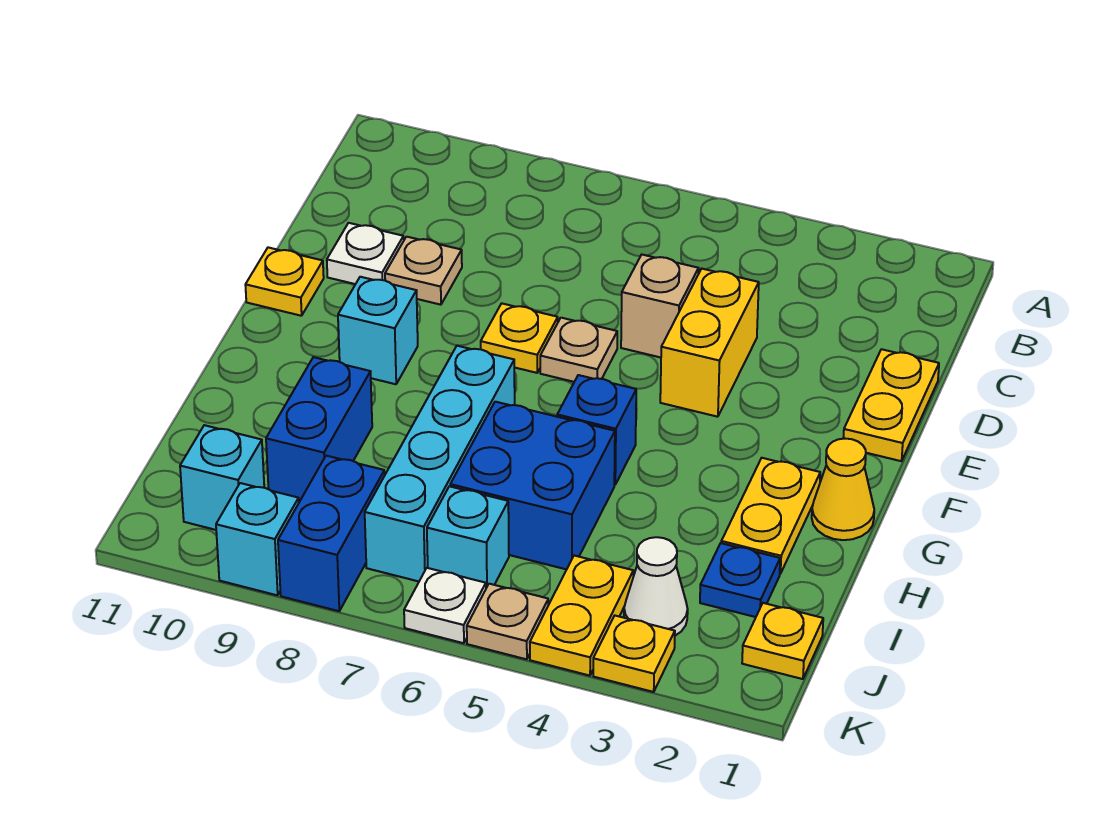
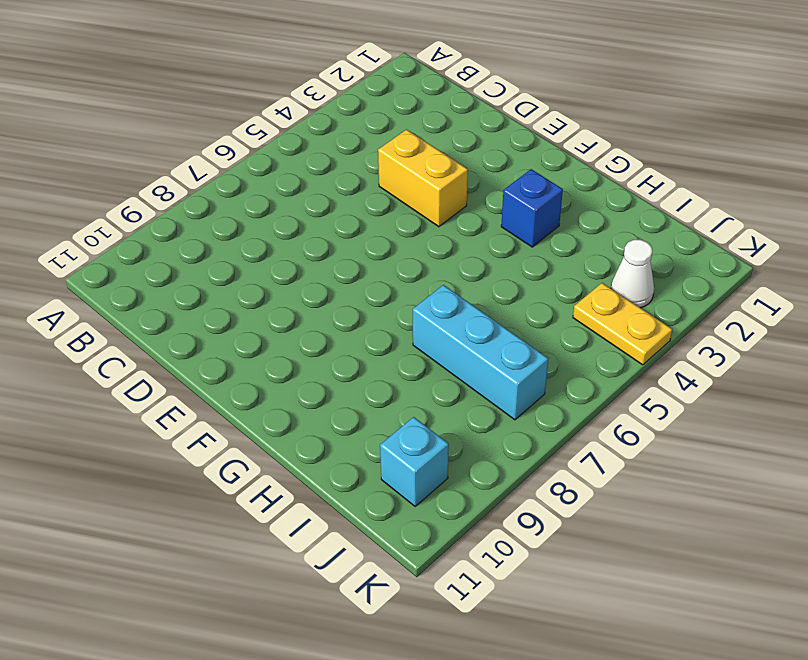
blue brick G3 level 1 -> blue brick G5 level 1
cyan brick H7:J7 level 1 -> cyan brick G7:J7 level 1
none -> yellow plate D1:E1 level 1
none -> tan brick D5 level 1
none -> tan plate D9 level 1

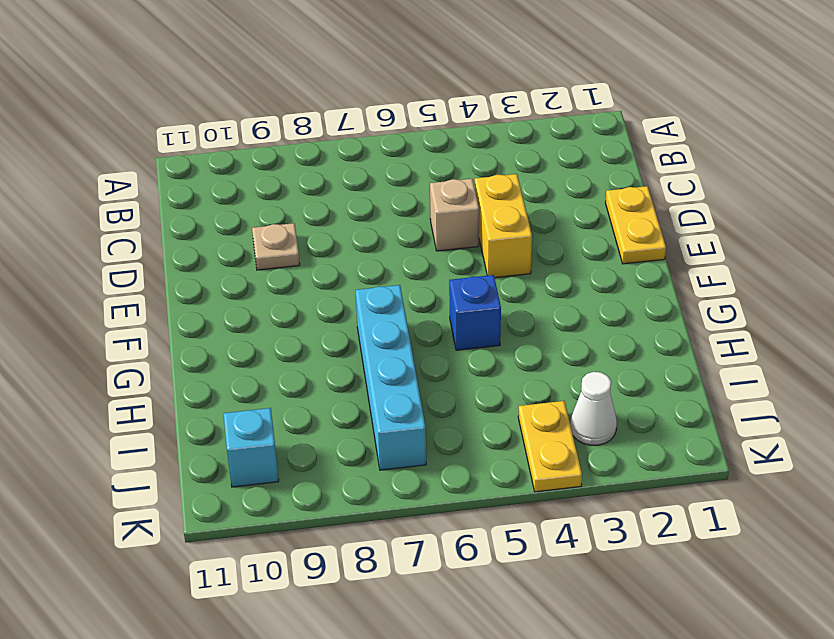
none -> white plate D10 level 1
none -> tan plate E6 level 1
none -> yellow plate E7 level 1

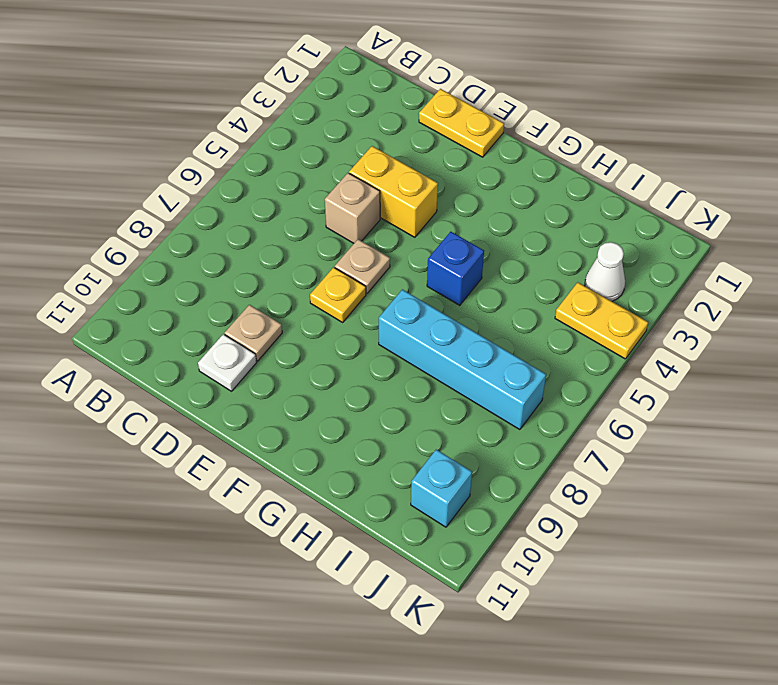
none -> yellow plate E11 level 1
none -> cyan brick F9 level 1
none -> yellow cone G1 level 1

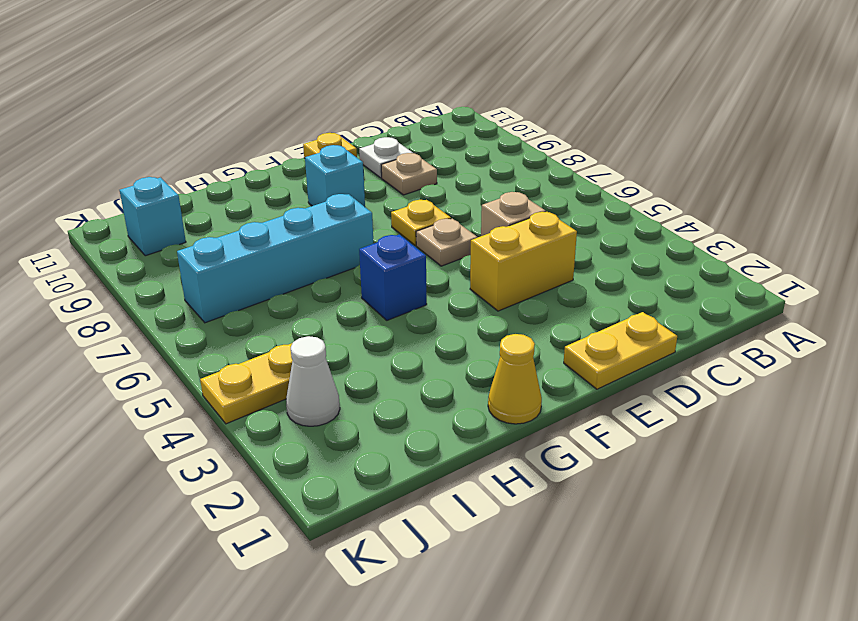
none -> yellow plate G2:H2 level 1
none -> blue brick H5:I6 level 1
none -> blue brick H9:I9 level 1

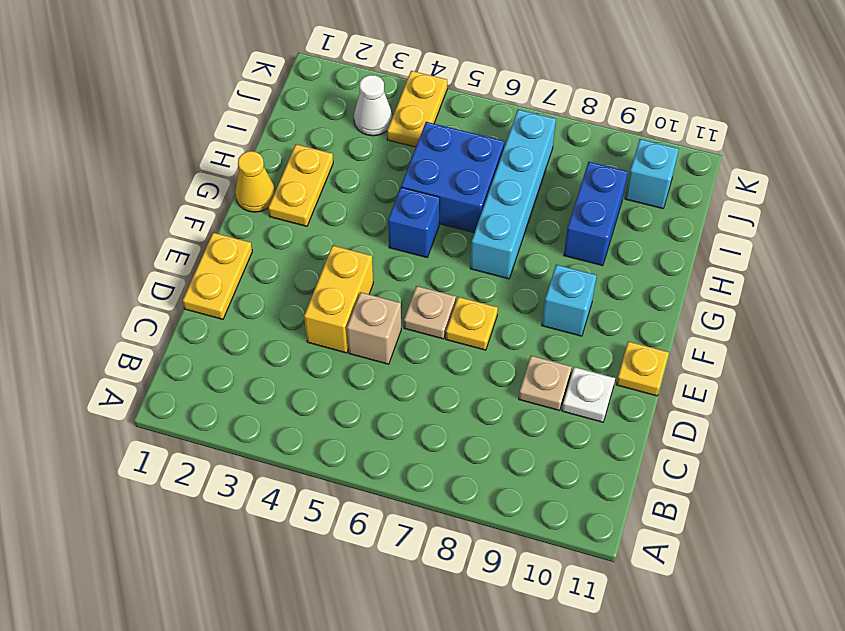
none -> blue plate I2 level 1
none -> yellow plate J1 level 1
none -> cyan brick J6 level 1

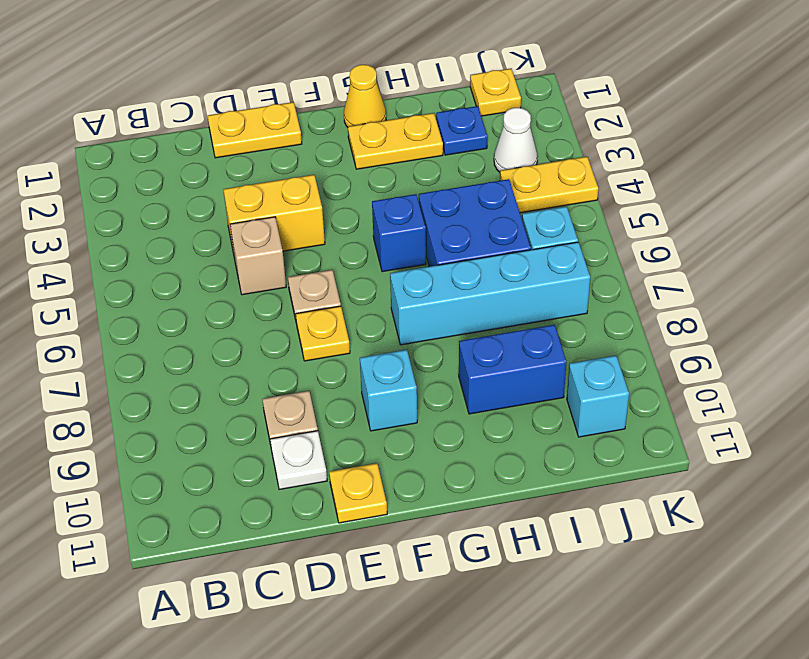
none -> blue brick J8:K8 level 1
none -> yellow plate K3 level 1
none -> tan plate K5 level 1

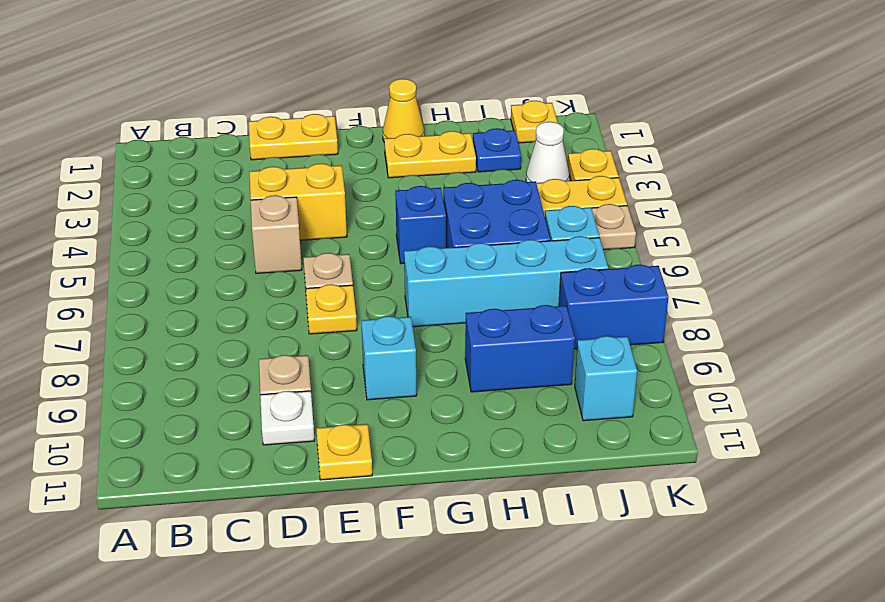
none -> white plate K6 level 1
none -> cyan brick K9 level 1

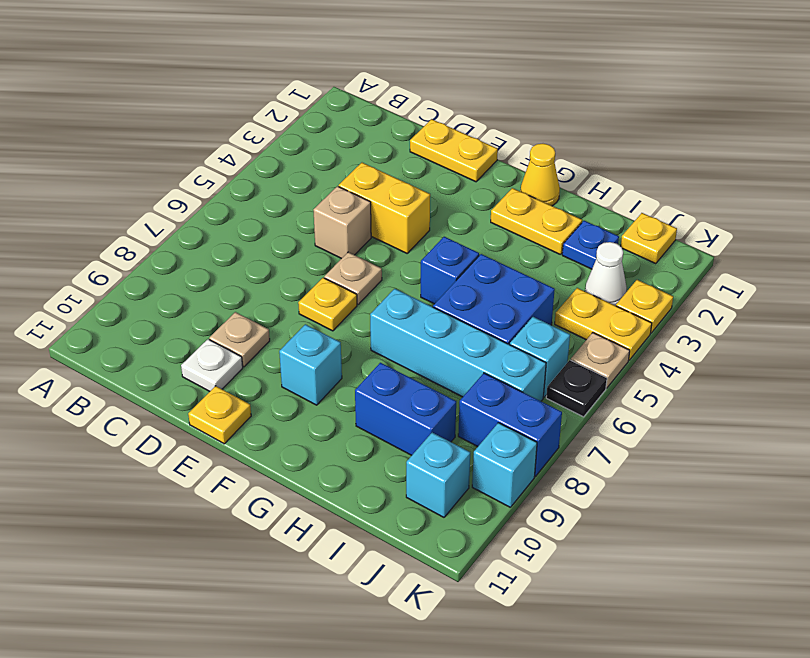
black plate K6 level 1 -> white plate K6 level 1

